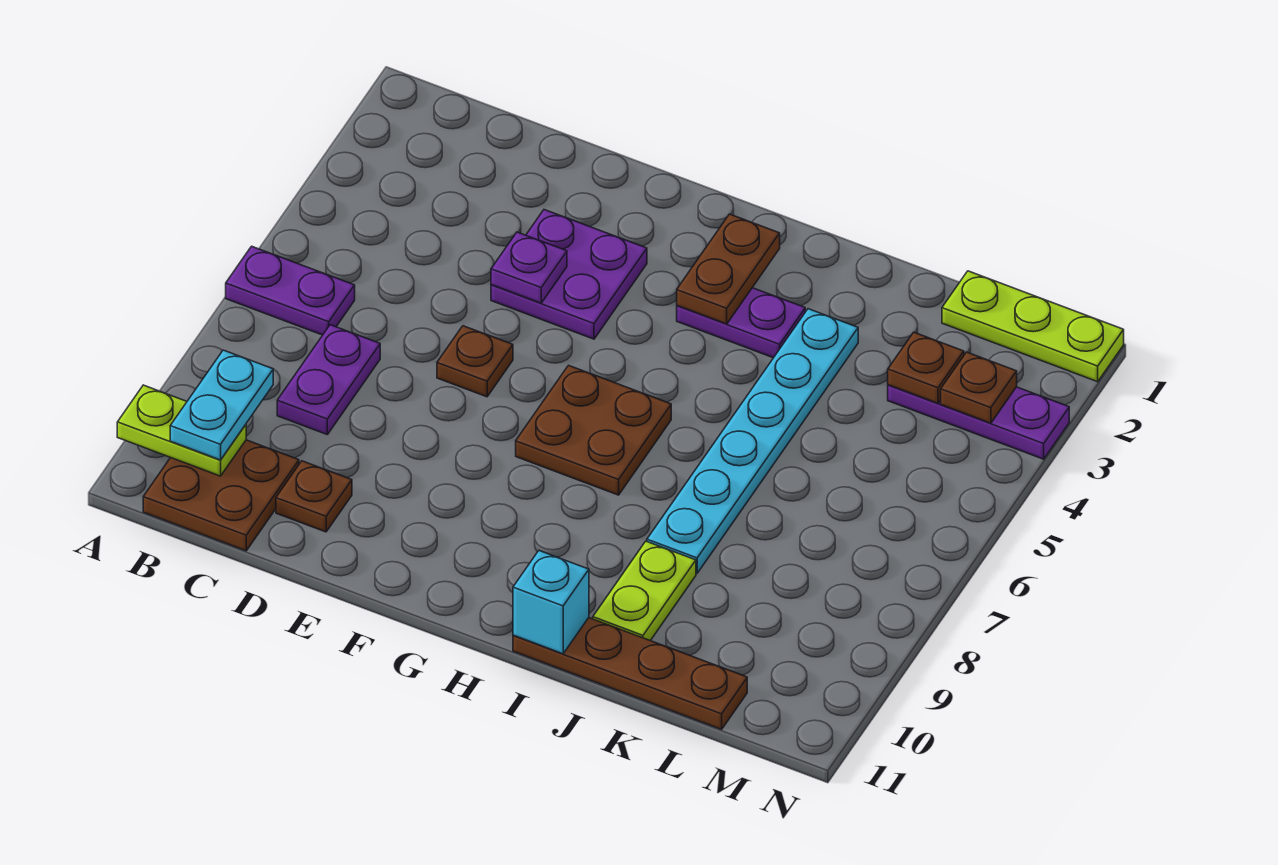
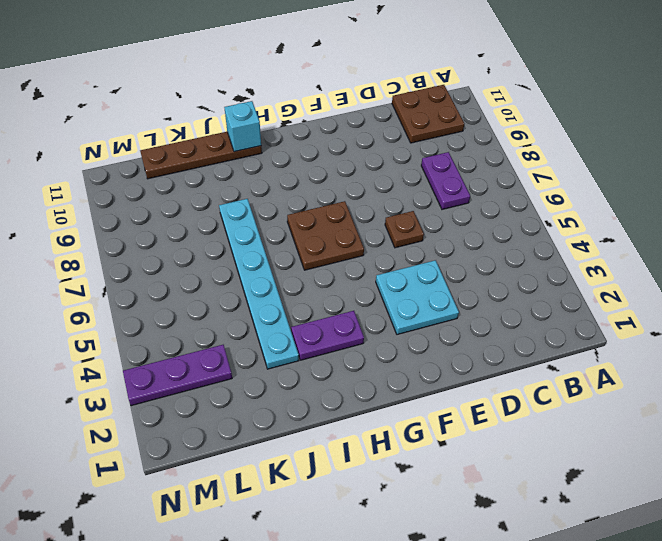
cyan plate E3:F4 level 1 -> purple plate E3:F4 level 1
none -> purple plate A6:B6 level 1
none -> brown plate D10 level 1
none -> lime plate J9:J10 level 1

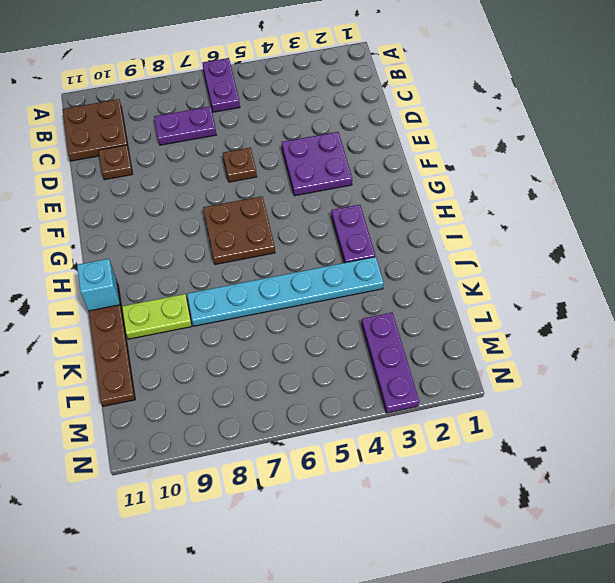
none -> lime plate L1:N1 level 1
none -> lime plate A10:B10 level 2
none -> purple plate E4 level 2

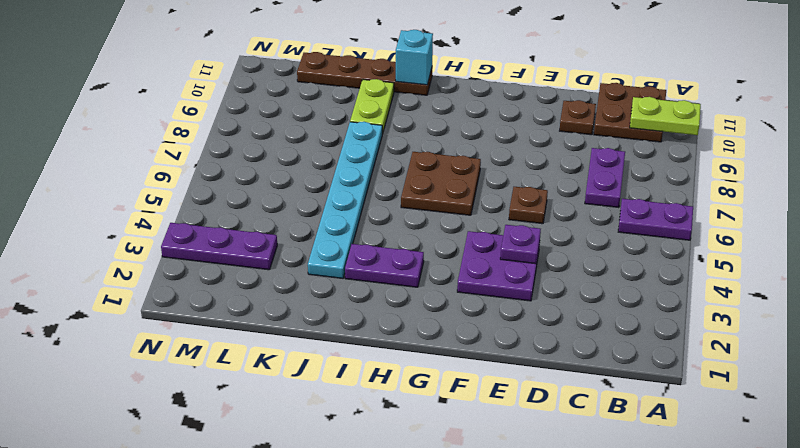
none -> lime plate L1:N1 level 1
none -> brown plate H2:H3 level 2
none -> brown plate L3 level 2

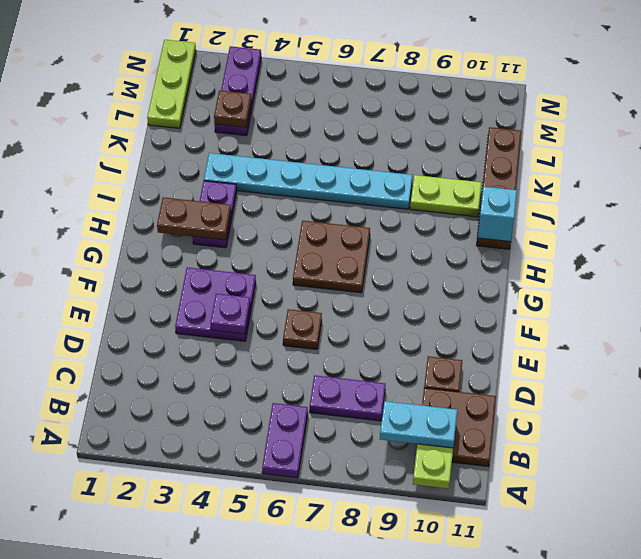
none -> brown plate M3 level 2

